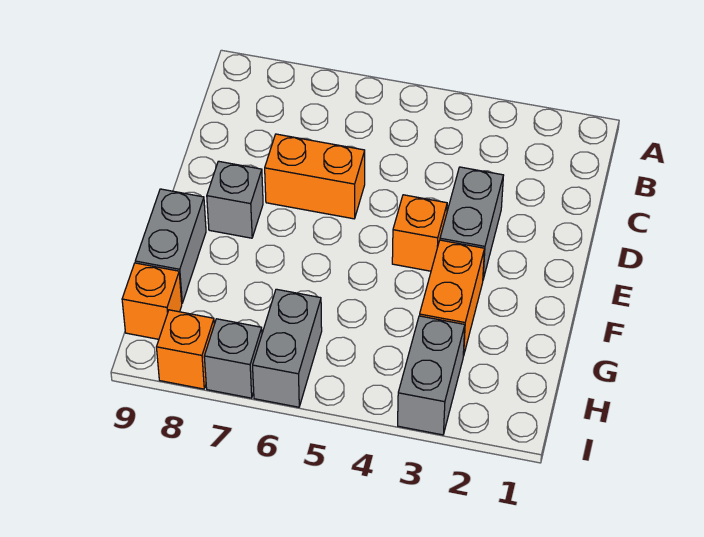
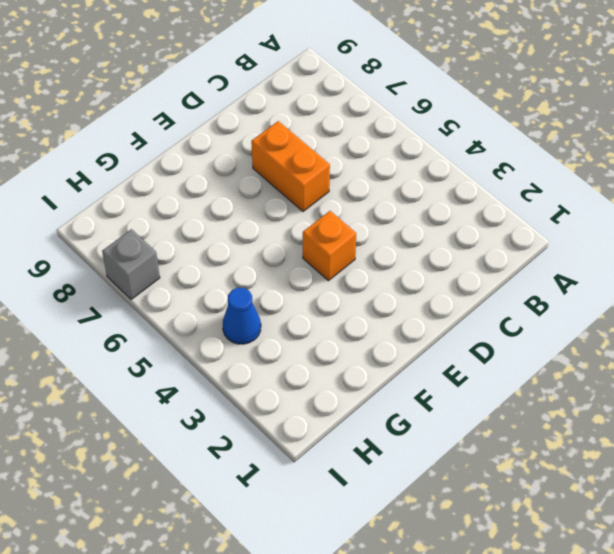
blue cone H4 level 1 -> none
none -> grey brick D3:E3 level 1
none -> grey brick E8 level 1

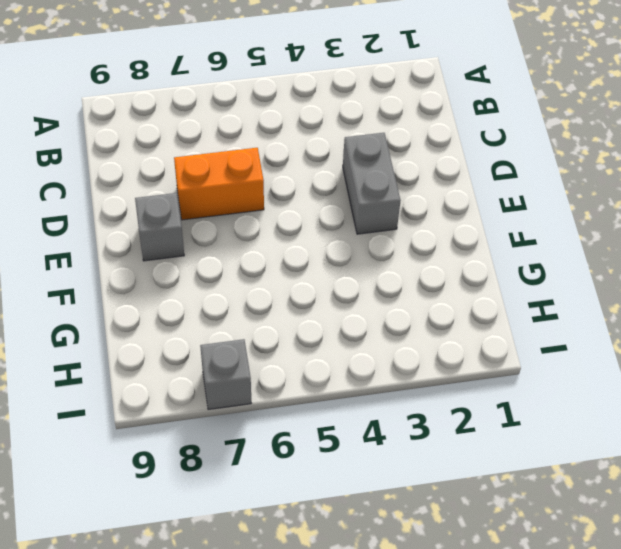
none -> orange brick E4 level 1
none -> orange brick F3:G3 level 1

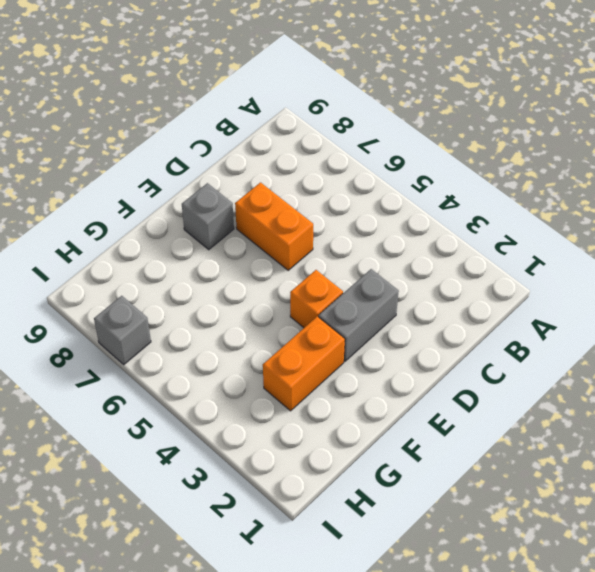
none -> grey brick F9:G9 level 1
none -> grey brick H3:I3 level 1

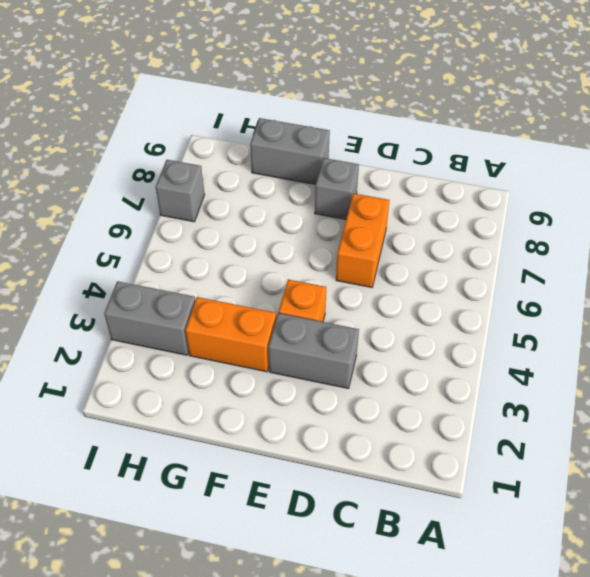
none -> grey brick H6:I6 level 1
none -> orange brick H9 level 1

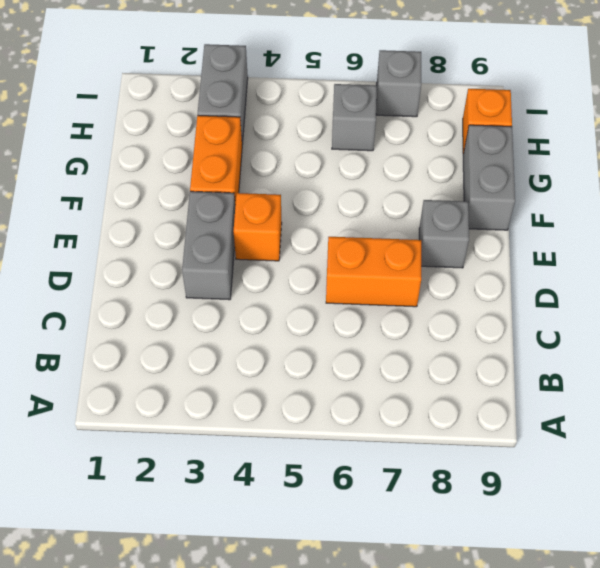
grey brick H6 level 1 -> grey brick H6:I6 level 1
none -> orange brick I8 level 1

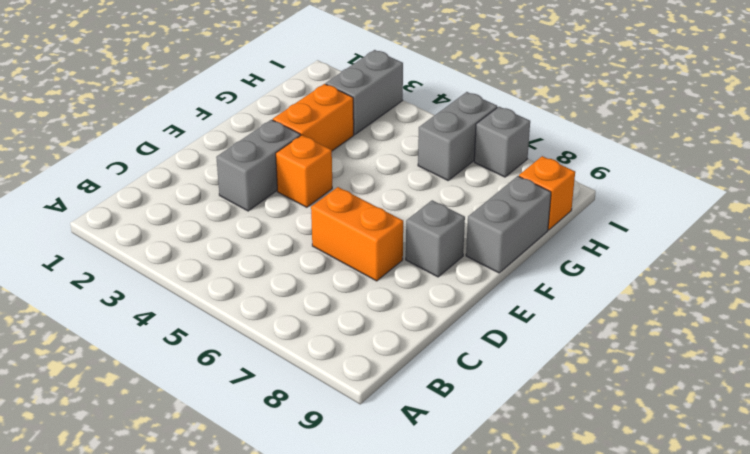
none -> orange brick I8 level 1

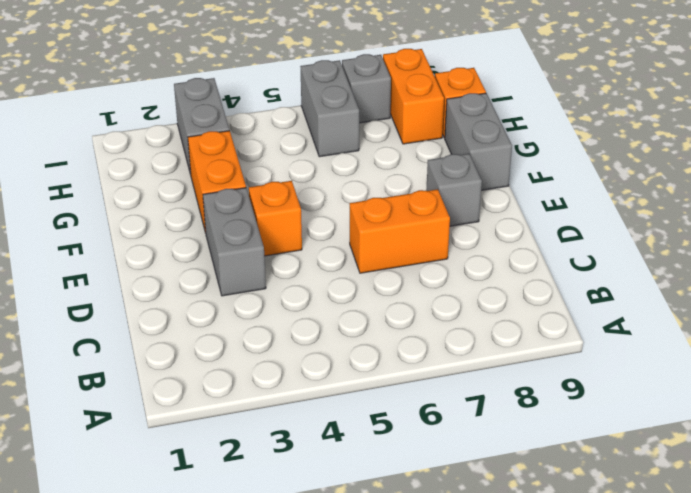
orange brick H8:I8 level 1 -> orange brick I8 level 1

